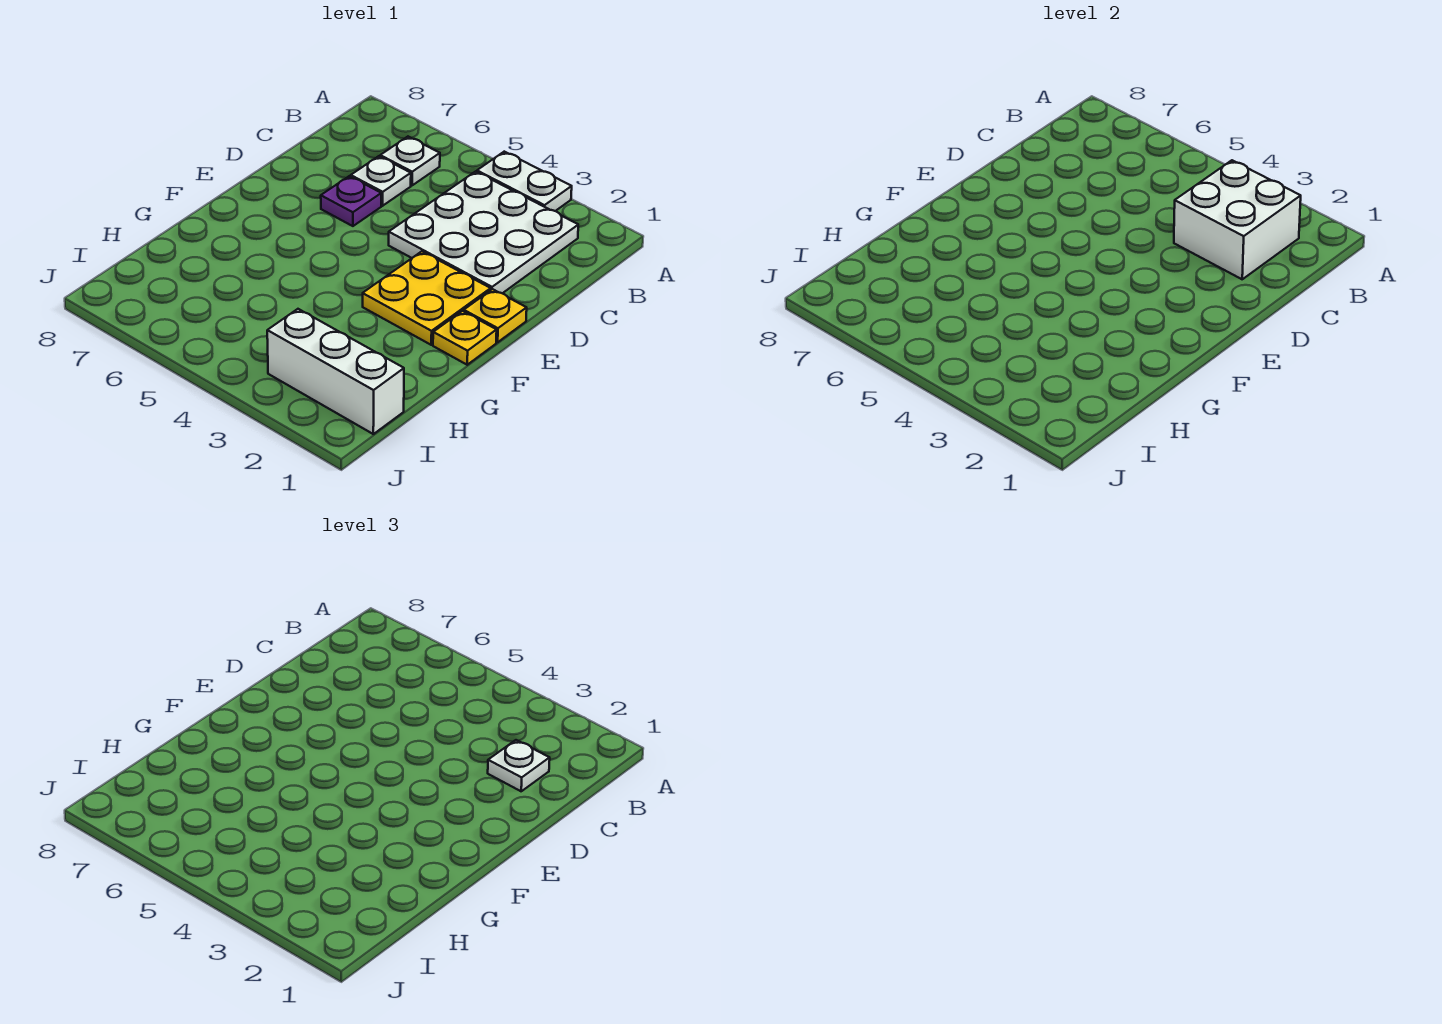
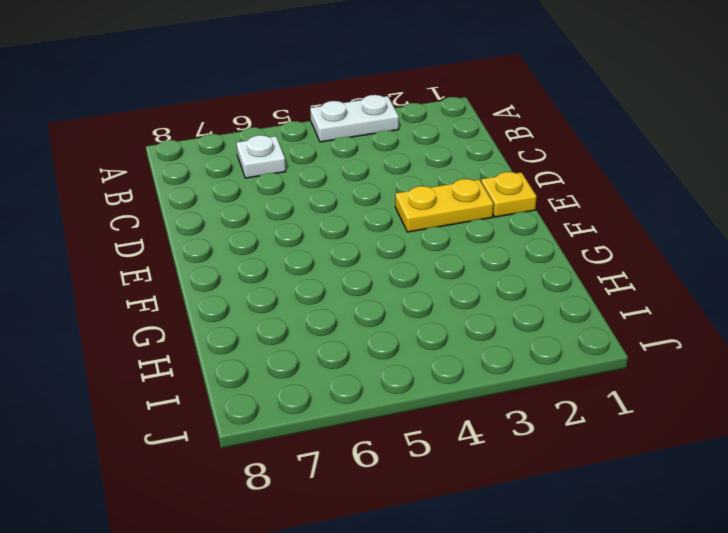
yellow plate E2:E3 level 1 -> yellow plate E2:F3 level 1
none -> white plate B2:D4 level 1
none -> white plate C6 level 1

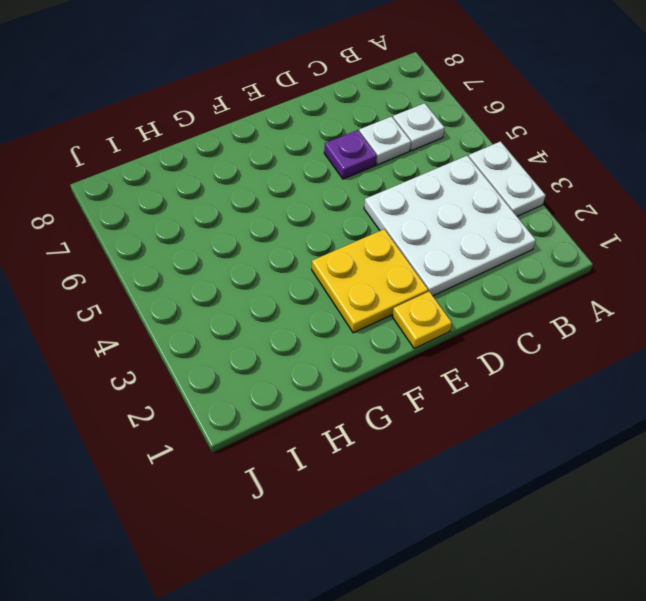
none -> yellow plate F1 level 1
none -> white brick I1:I3 level 1

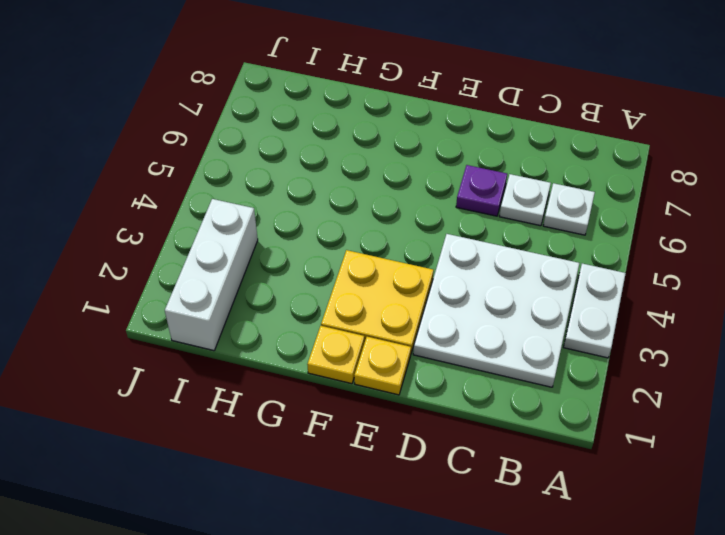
none -> white brick B2:C3 level 2
none -> white plate C2 level 3

